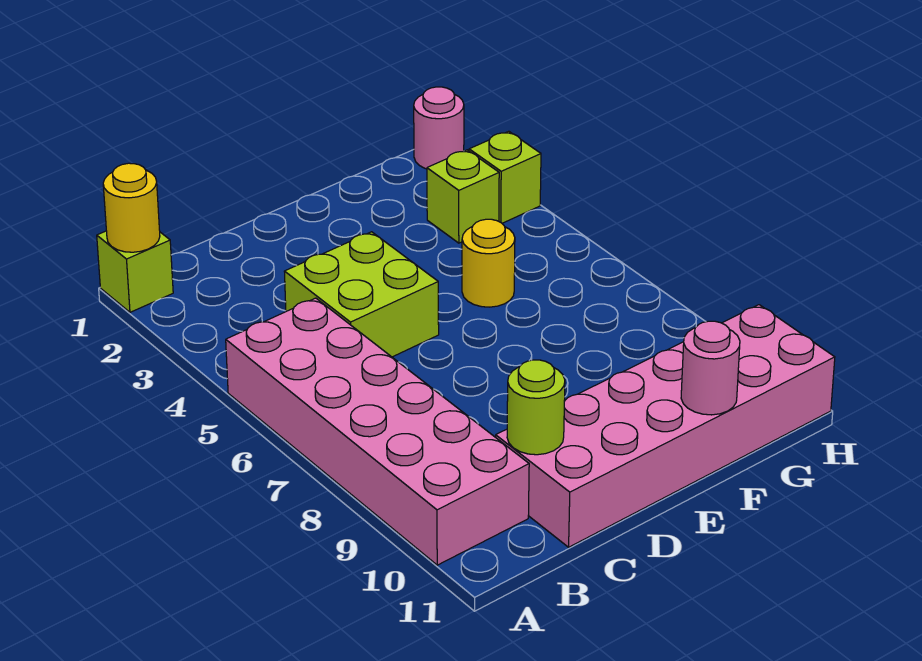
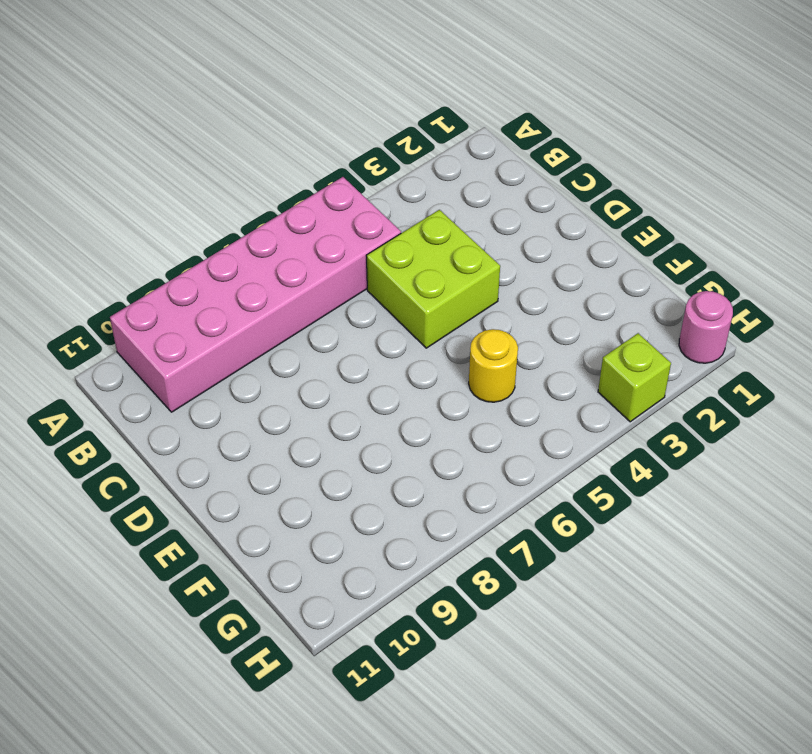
none -> lime brick A1 level 1
none -> pink brick C10:H11 level 1

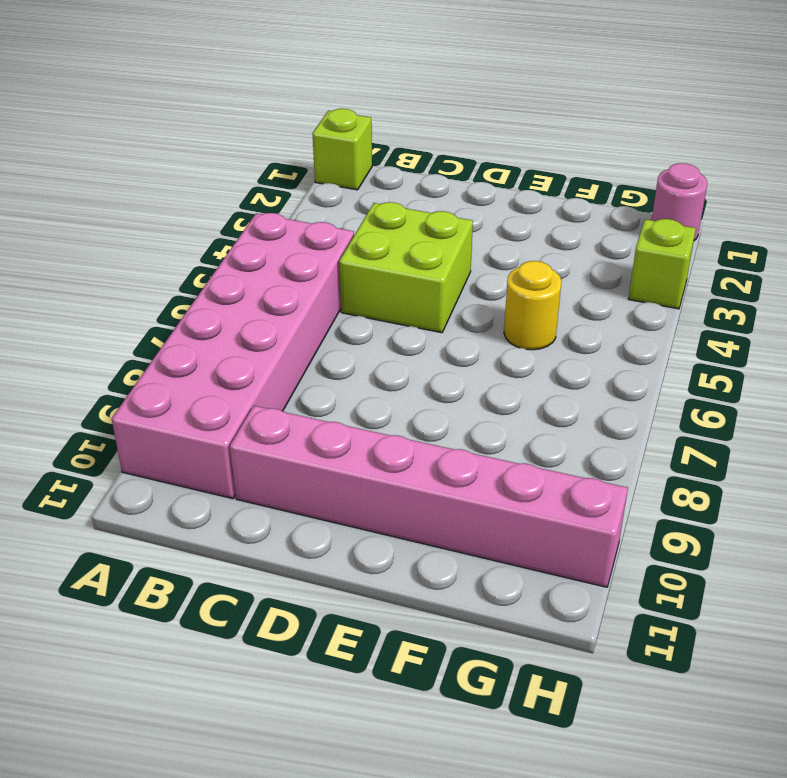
pink brick C10:H10 level 1 -> pink brick C10:H11 level 1
none -> lime brick G3 level 1
none -> yellow round brick A1 level 2

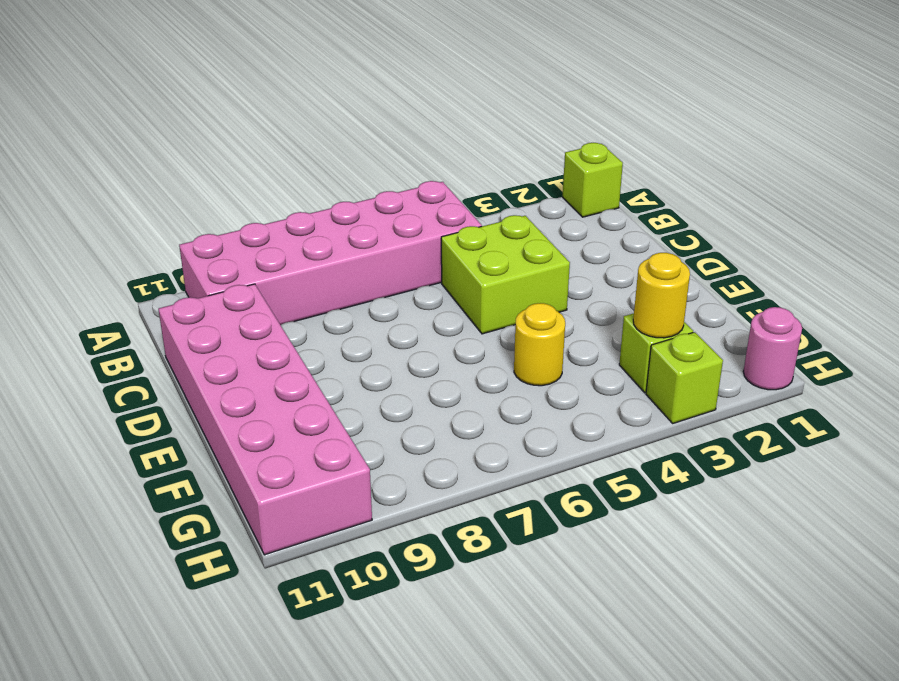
yellow round brick G3 level 2 -> yellow round brick A1 level 2
none -> lime round brick C10 level 2
none -> pink round brick F11 level 2

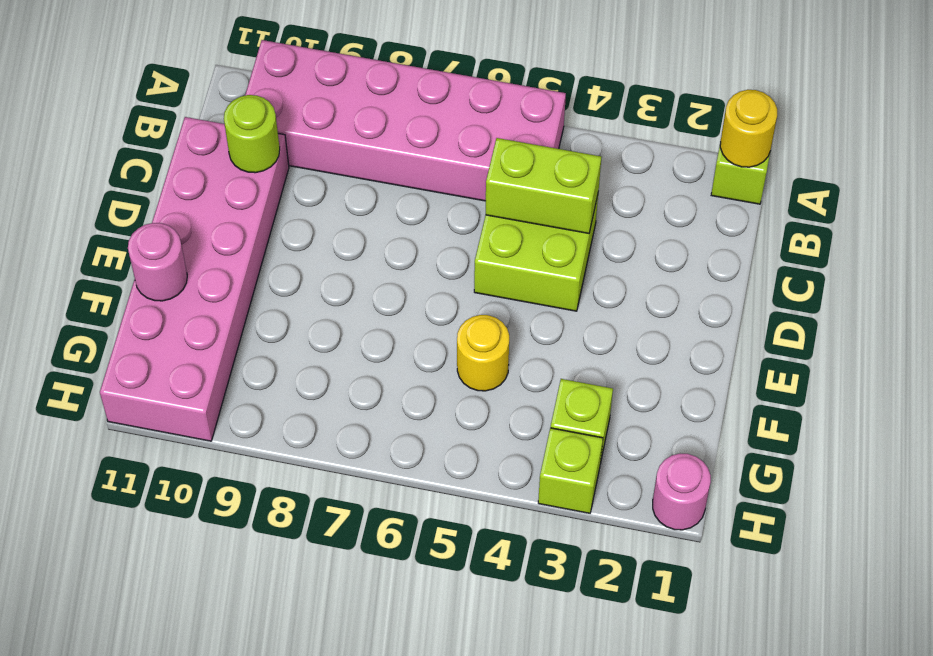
lime brick C4:C5 level 2 -> none

